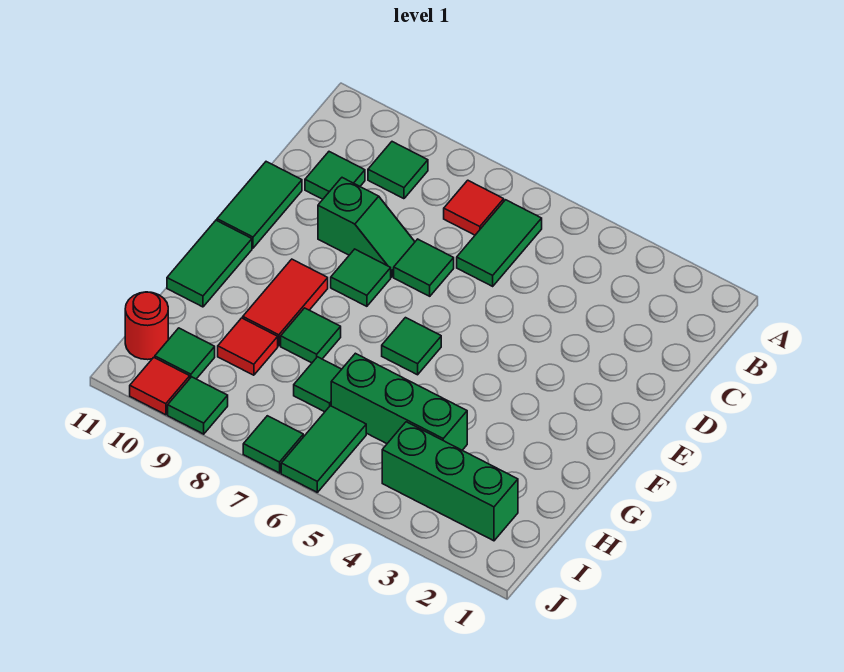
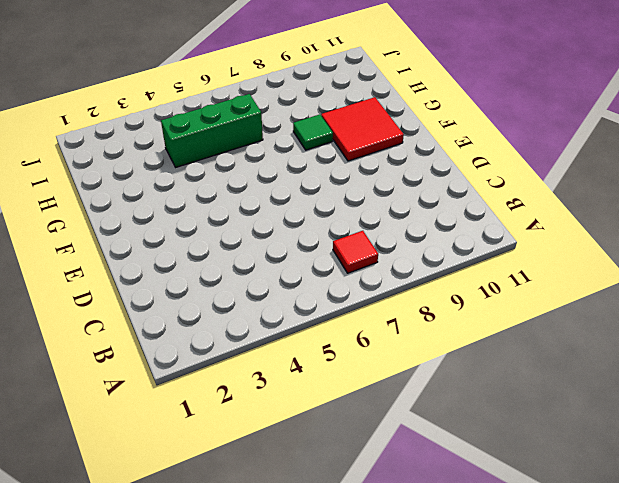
red tile F9:G10 level 1 -> red tile F9:G9 level 1
none -> green tile B6:C6 level 1
none -> green tile B9 level 1
none -> green tile C10 level 1

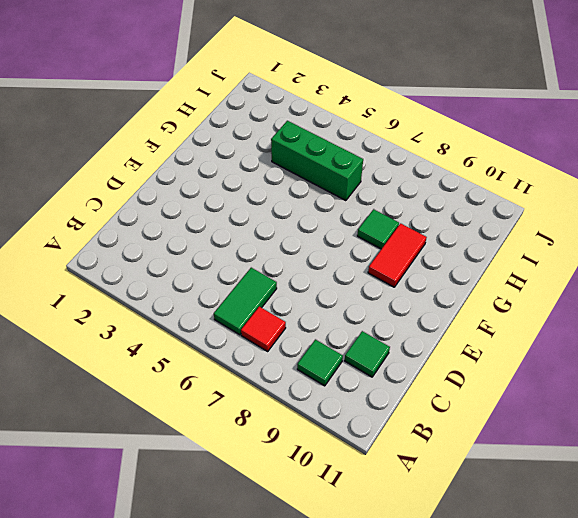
none -> green tile D7 level 1
none -> green slope D8:D9 level 1 top 9
none -> green tile D11:E11 level 1

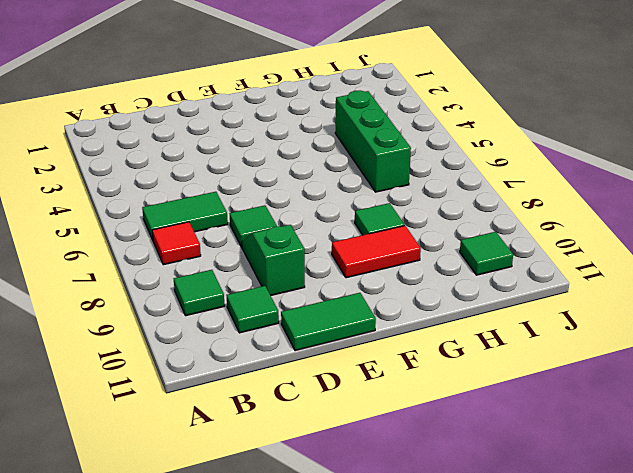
none -> green tile E8 level 1
none -> green tile F6 level 1
none -> green tile F11:G11 level 1

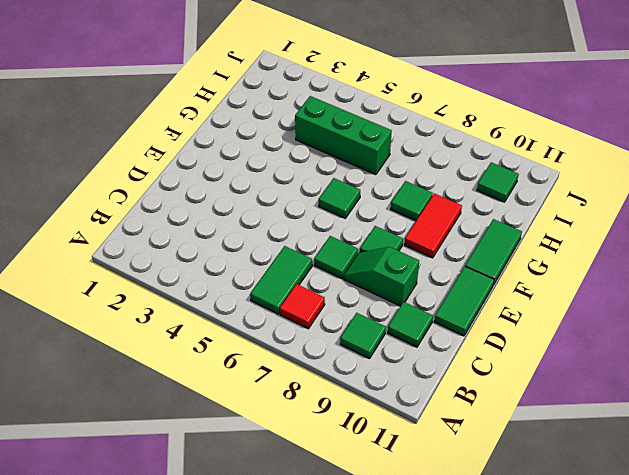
none -> green tile H7 level 1
none -> red tile H9 level 1
none -> green brick I2:I4 level 1

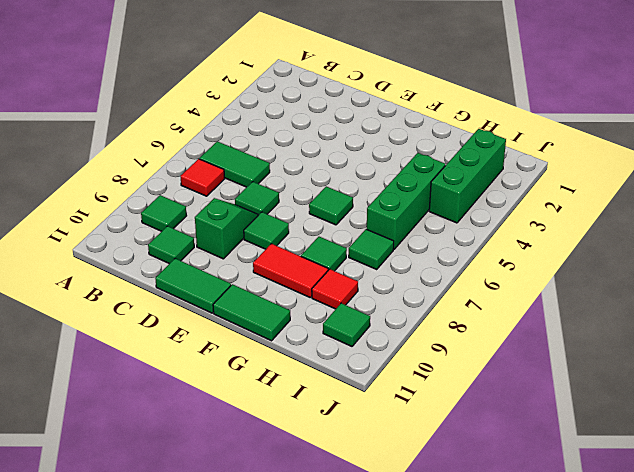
none -> green tile I6:J6 level 1
none -> red round brick I11 level 1
none -> green tile J7 level 1

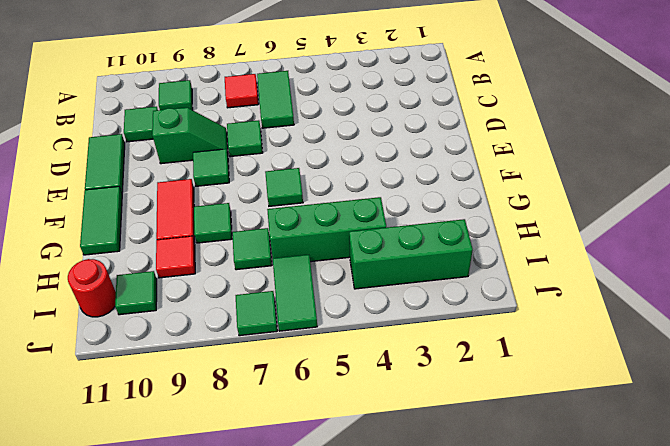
none -> green tile J9 level 1
none -> red tile J10 level 1

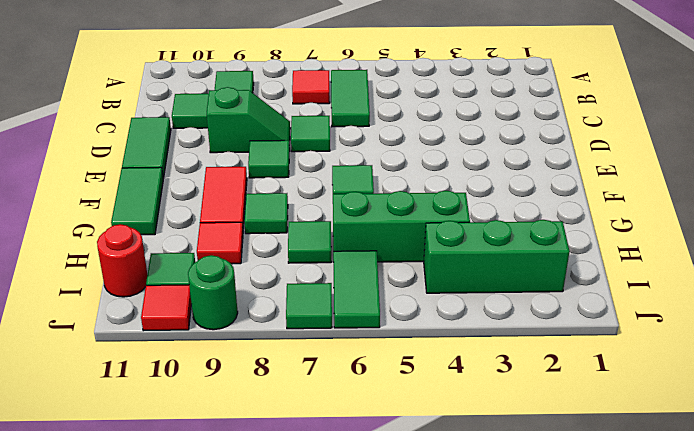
green round brick J9 level 1 -> green tile J9 level 1

